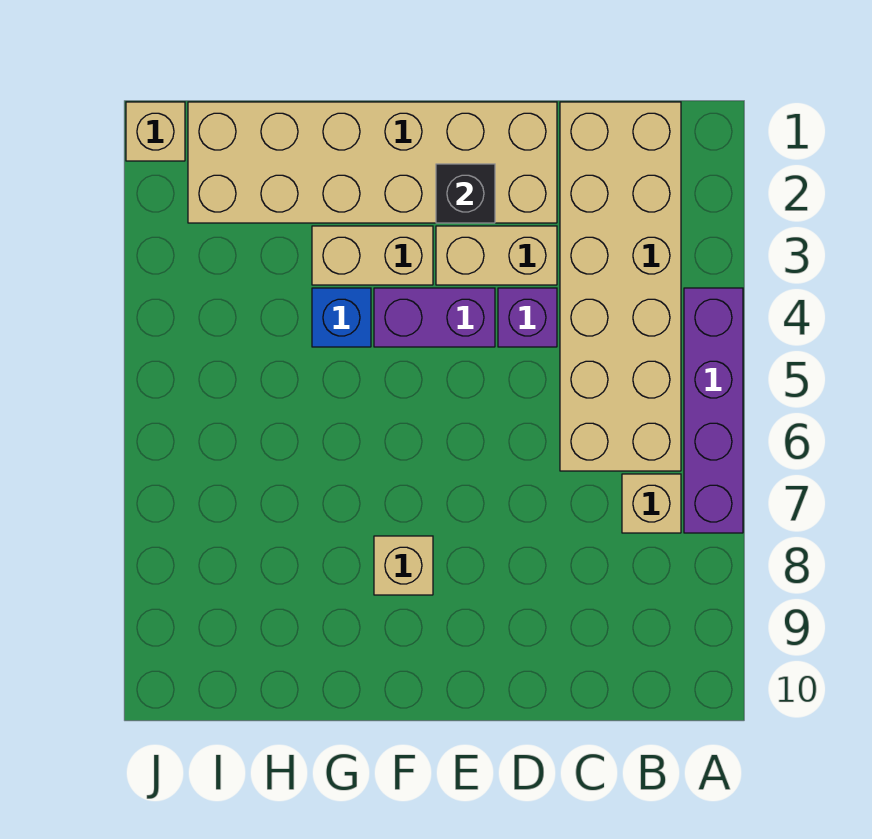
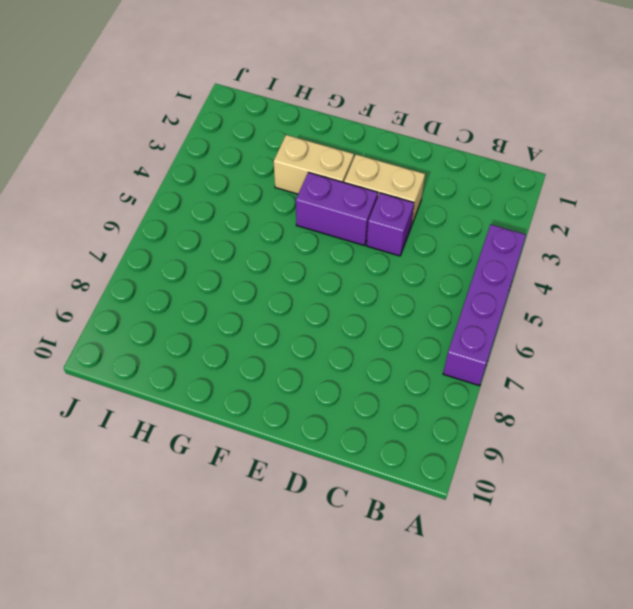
none -> tan brick B1:C6 level 1
none -> tan brick B7 level 1
none -> tan brick D1:I2 level 1

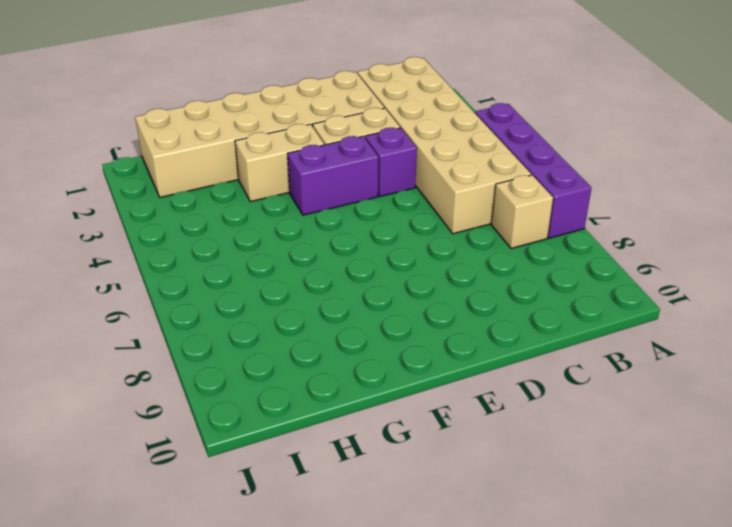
none -> tan brick F8 level 1
none -> blue brick G4 level 1
none -> tan brick J1 level 1

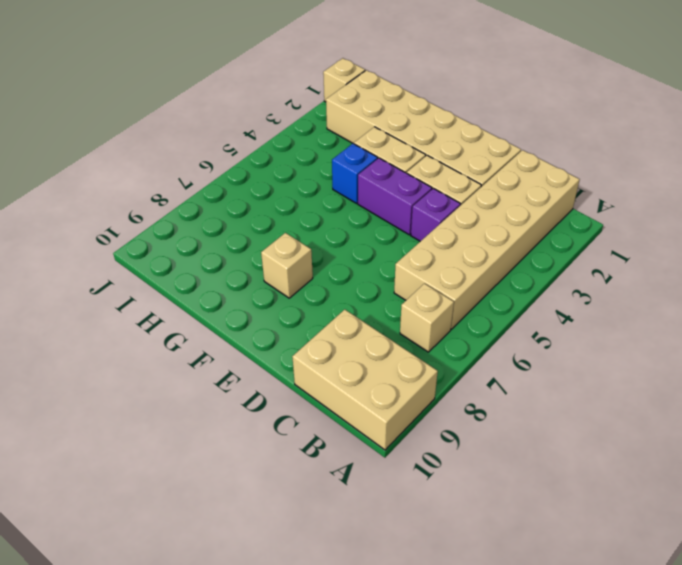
tan brick A9:C10 level 1 -> none
none -> purple brick A4:A7 level 1
none -> black brick E2 level 2

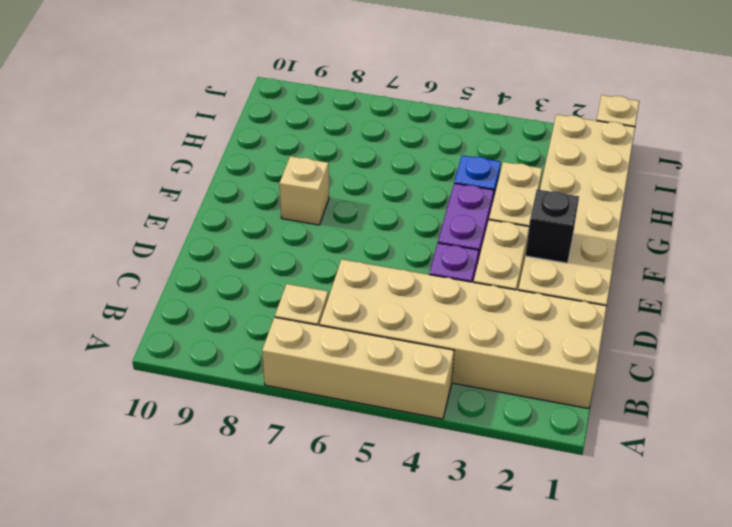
tan brick A4:A7 level 1 -> purple brick A4:A7 level 1

